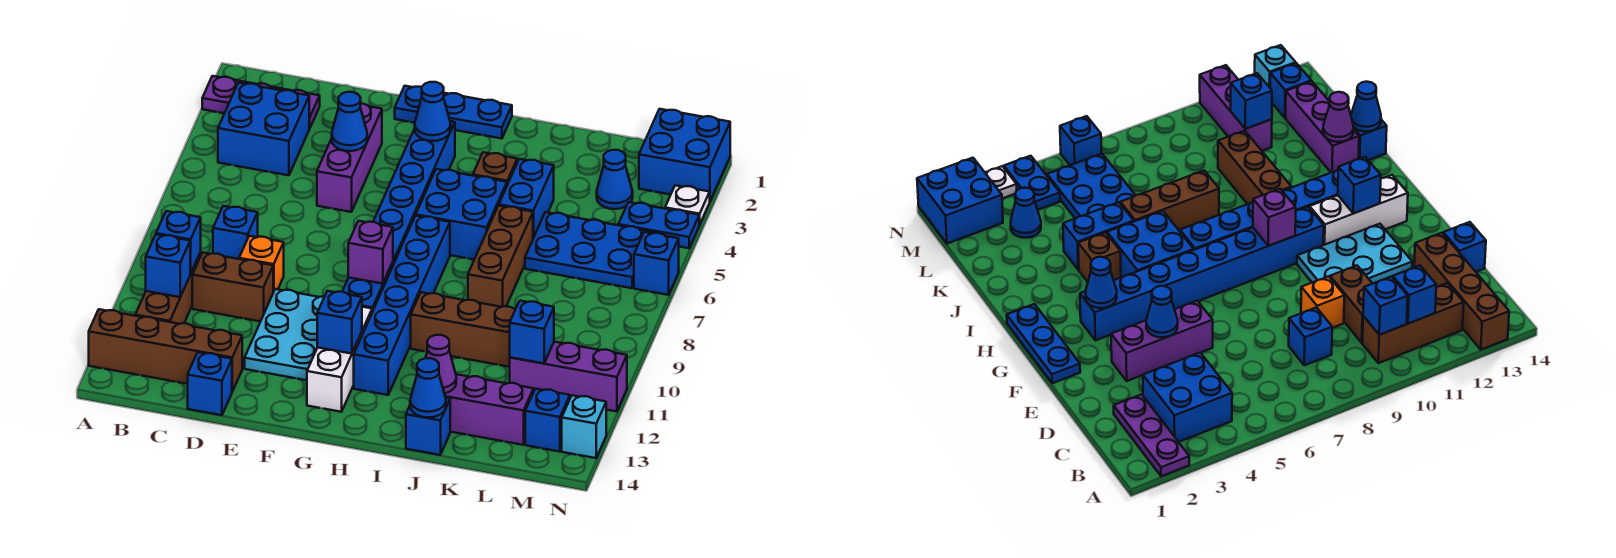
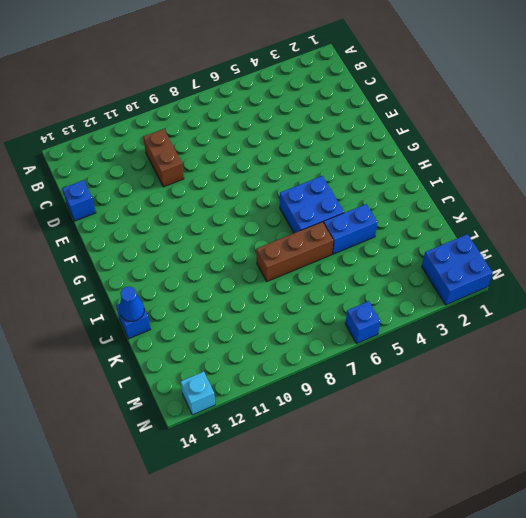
none -> purple plate A2:C2 level 1
none -> brown brick A13:D13 level 1
none -> blue brick B3:C4 level 1
none -> brown brick B10:B12 level 1

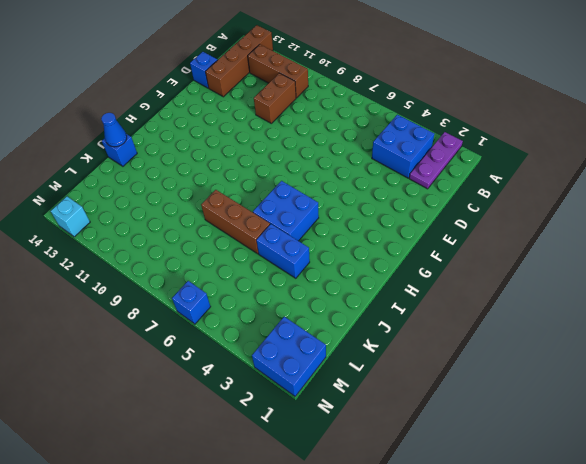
none -> blue brick C8 level 1
none -> orange brick D9 level 1
none -> purple brick E3:E5 level 1
none -> cyan plate E10:F12 level 1

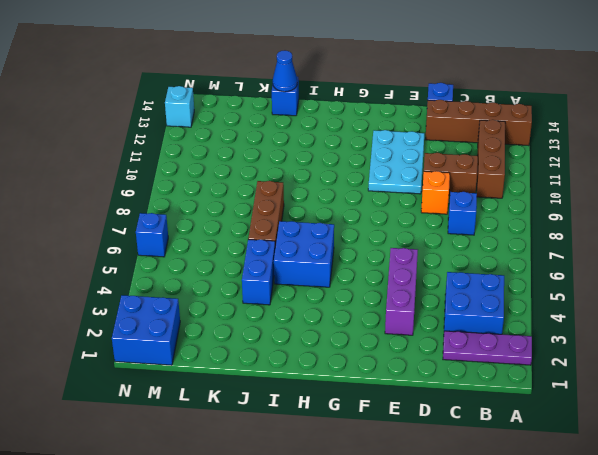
none -> blue plate F1:H1 level 1
none -> blue brick G3:G10 level 1
none -> white brick G11:G13 level 1
none -> blue brick H7:H12 level 1

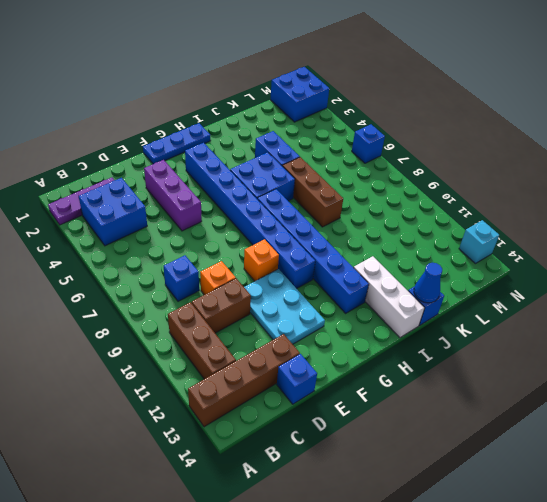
orange brick F9 level 1 -> none
white brick I12:I14 level 1 -> white brick G11:G13 level 1
none -> brown brick I4 level 1
none -> brown brick I10:K10 level 1
none -> purple brick J13:L13 level 1
none -> blue plate K5:M6 level 1

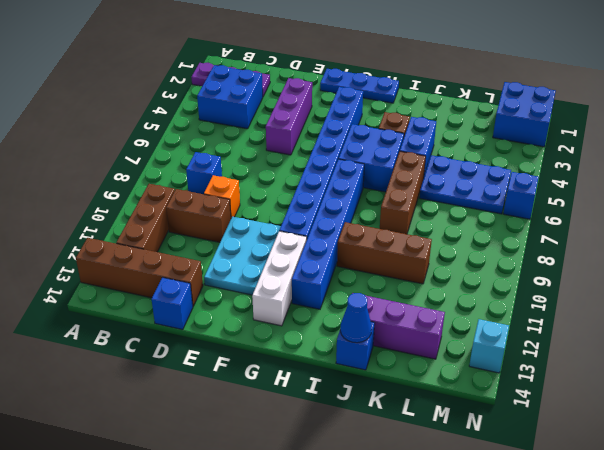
none -> blue cone L3 level 1
none -> purple brick L11:N11 level 1
none -> blue plate M4:N4 level 1
none -> blue brick M13 level 1

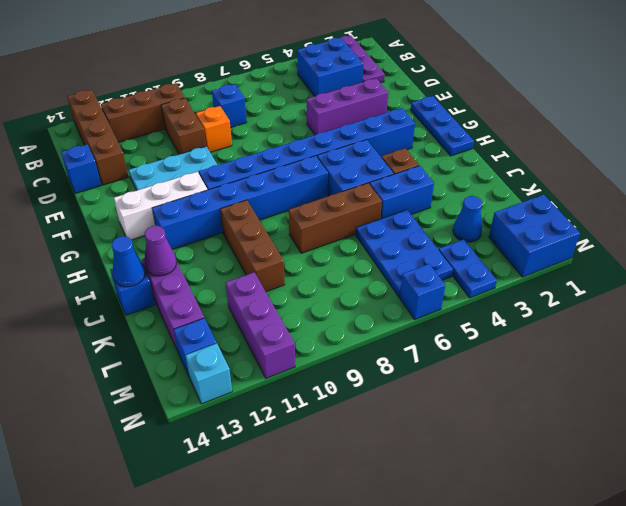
none -> white plate N3 level 1
none -> blue brick B10 level 2
none -> blue brick B11 level 2
none -> blue cone E4 level 2

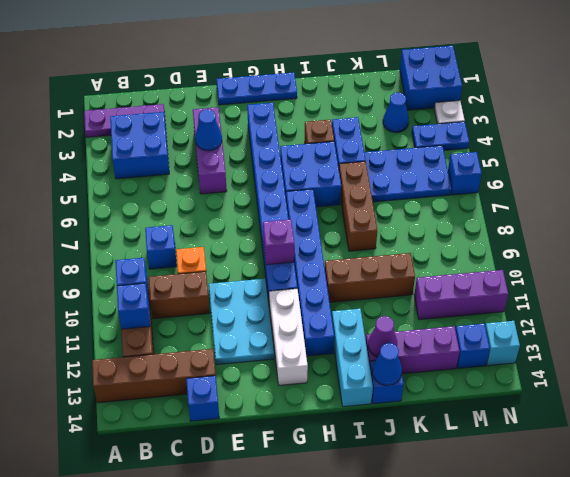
cyan brick I12:I14 level 1 -> none
none -> blue cone G3 level 2
none -> blue brick G12 level 2
none -> blue brick L11 level 2

